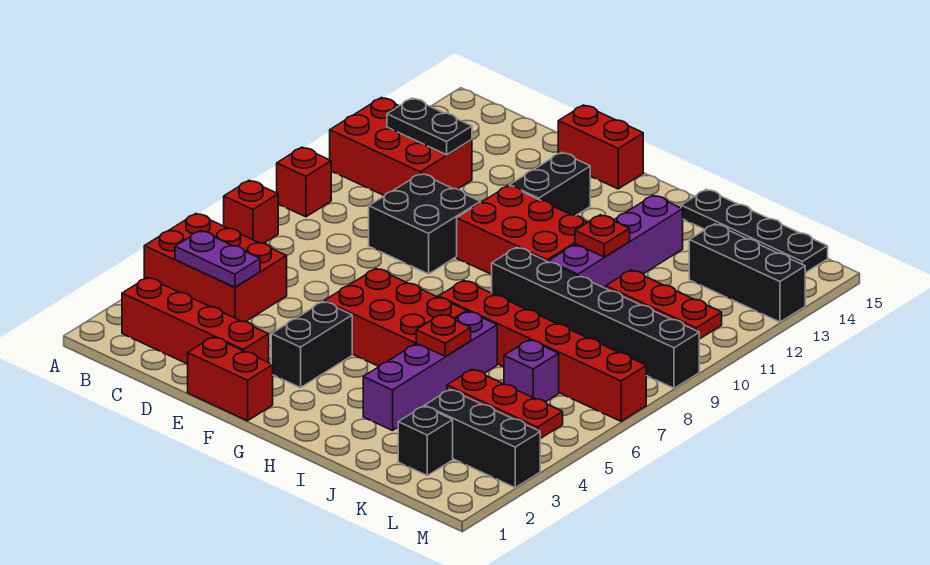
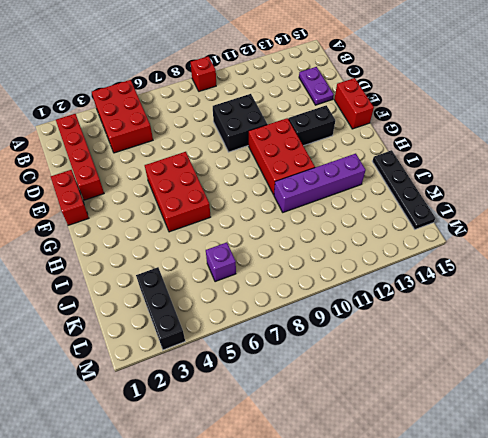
purple plate C14:D14 level 1 -> purple plate B4:C4 level 2
none -> red brick A7 level 1
none -> red brick A11:C12 level 1
none -> black brick F3:F4 level 1

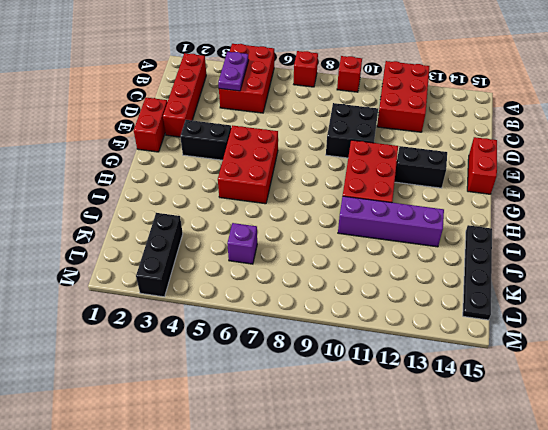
none -> red brick H7:M7 level 1
none -> black brick H9:M9 level 1
none -> purple brick I3:I6 level 1

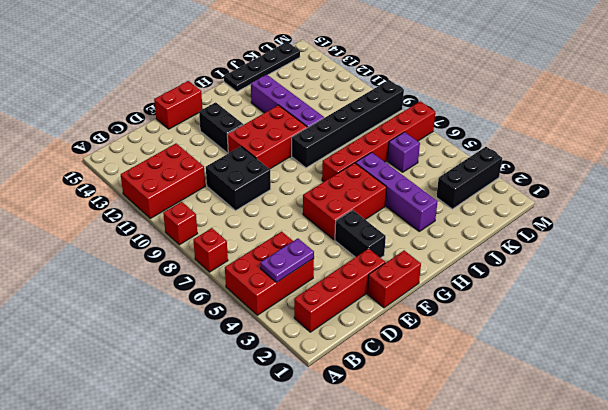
none -> red plate J5:L5 level 1
none -> red plate J11:L11 level 1
none -> black brick K2 level 1

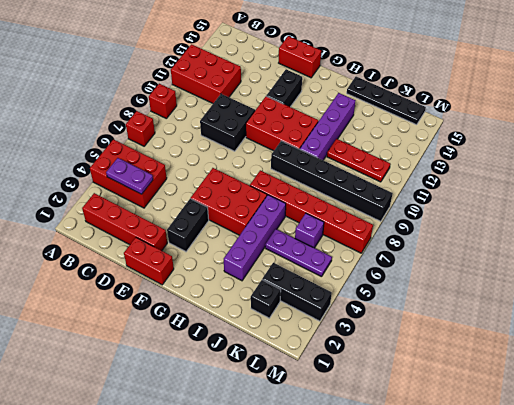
purple plate J5:L5 level 1 -> red plate J5:L5 level 1
none -> black brick K13:M13 level 1
none -> black plate B12:C12 level 2
none -> red plate I5 level 2

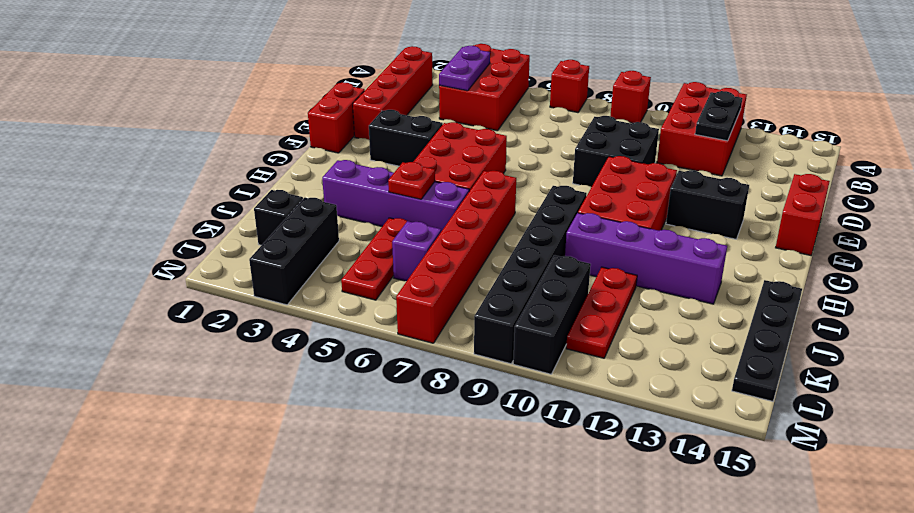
black brick K10:M10 level 1 -> black brick K13:M13 level 1
none -> red plate I11 level 2

